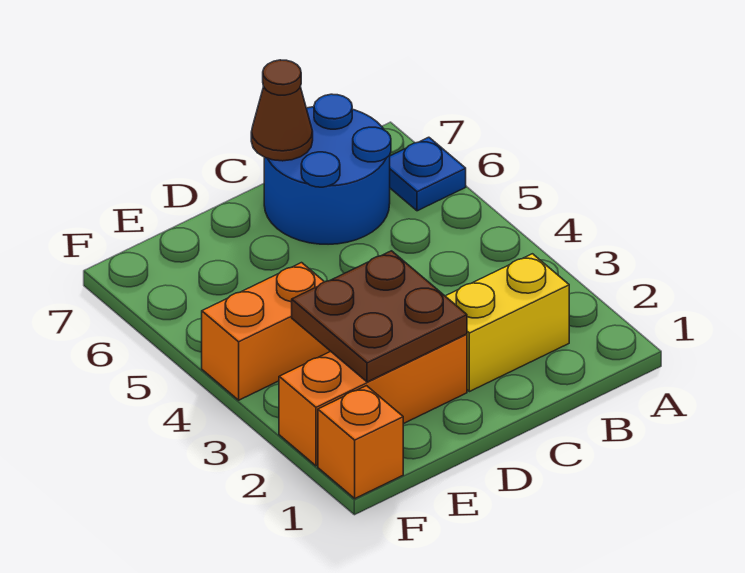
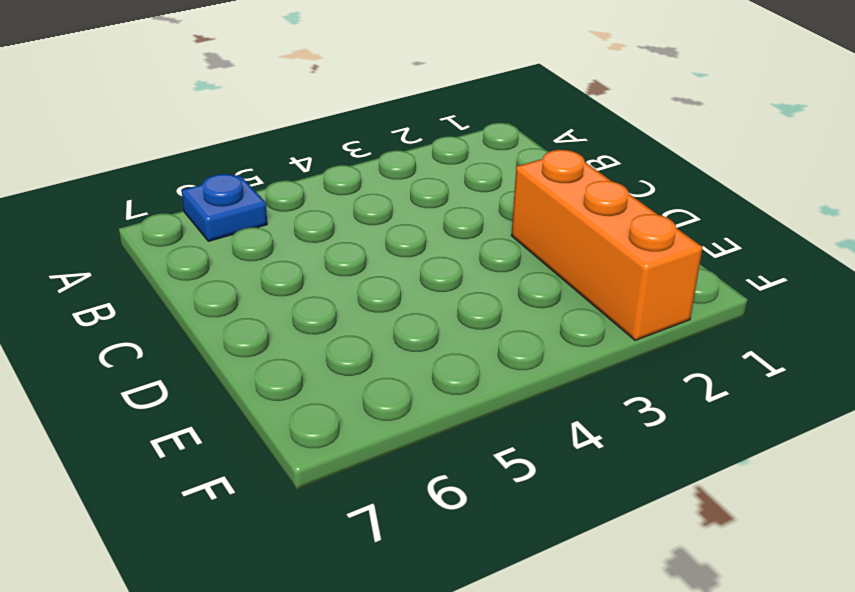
none -> yellow brick B2:C2 level 1
none -> blue round brick B6:C7 level 1

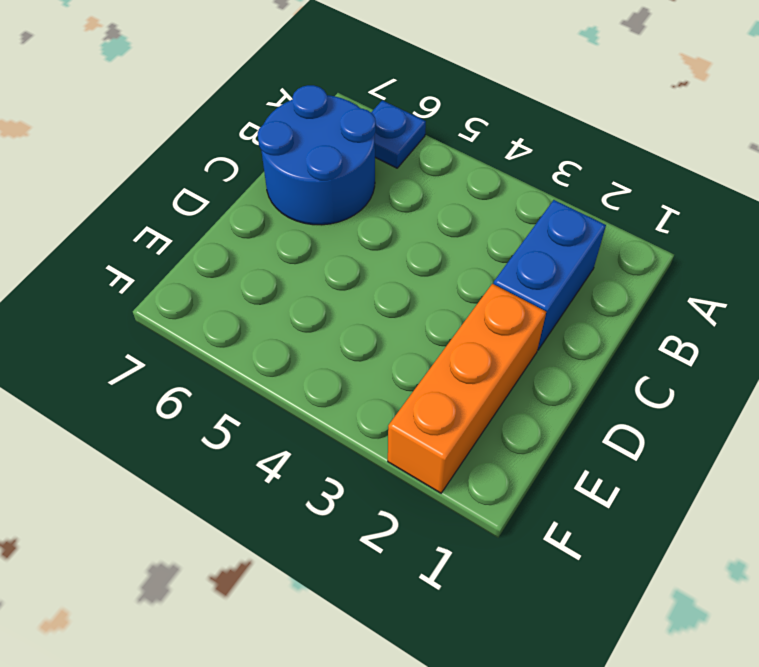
blue brick B2:C2 level 1 -> yellow brick B2:C2 level 1
none -> orange brick E4:F4 level 1
none -> orange brick F1 level 1

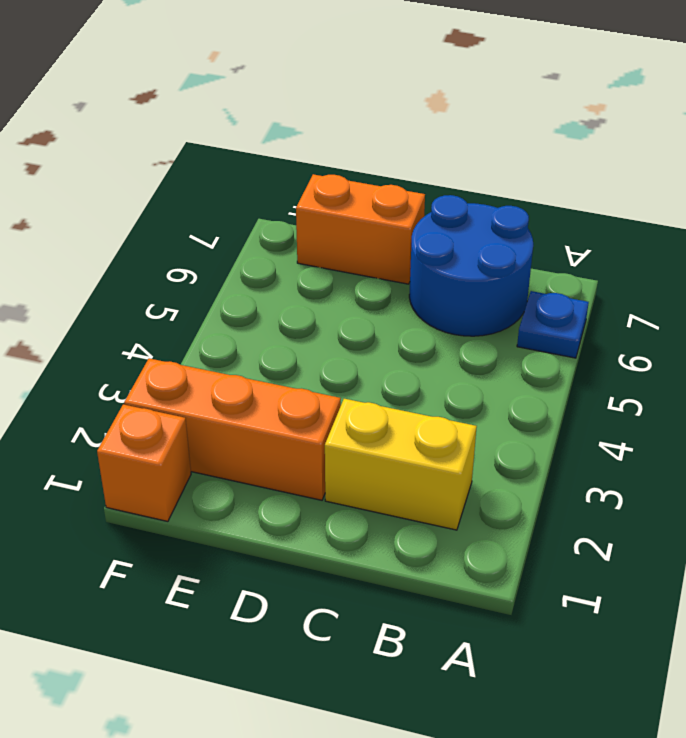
orange brick D7:E7 level 1 -> orange brick E4:F4 level 1
none -> brown cone C7 level 2
none -> brown plate D2:E3 level 2

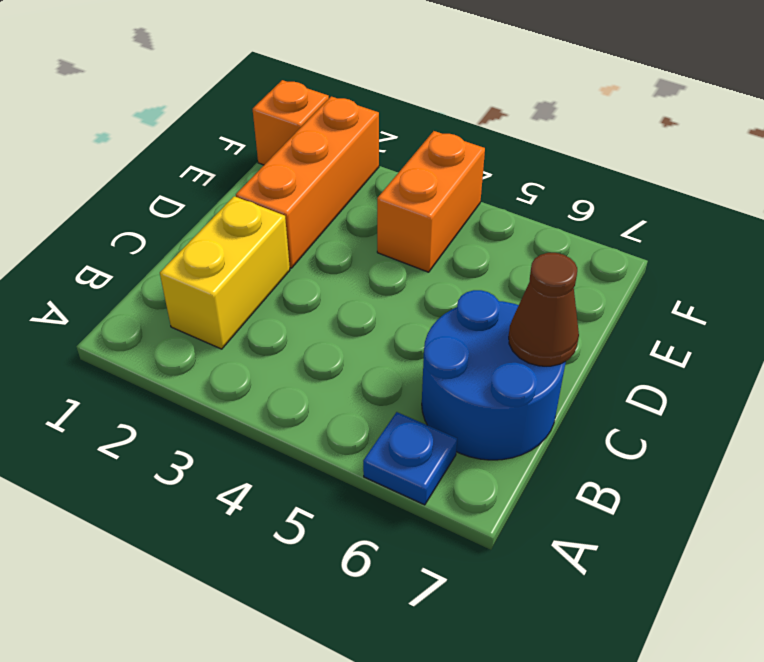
none -> brown plate D2:E3 level 2

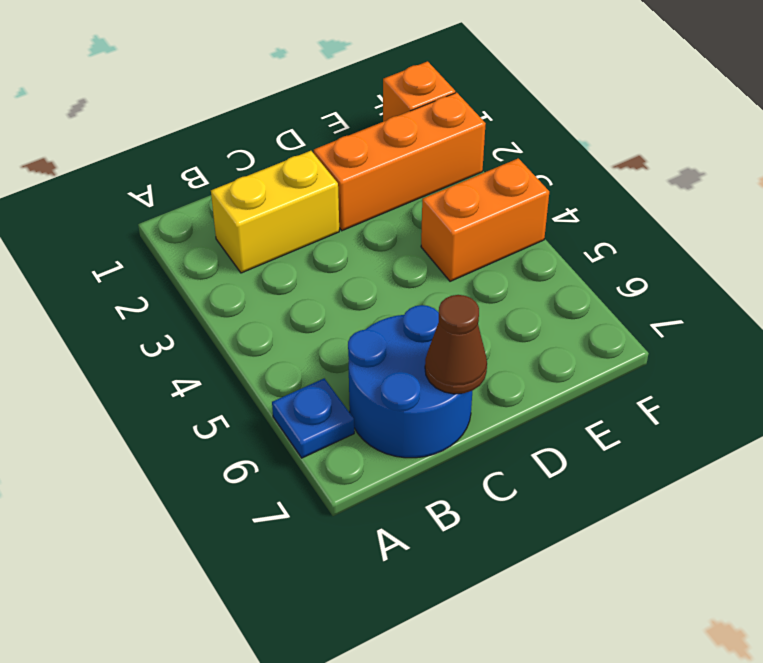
none -> brown plate D2:E3 level 2

